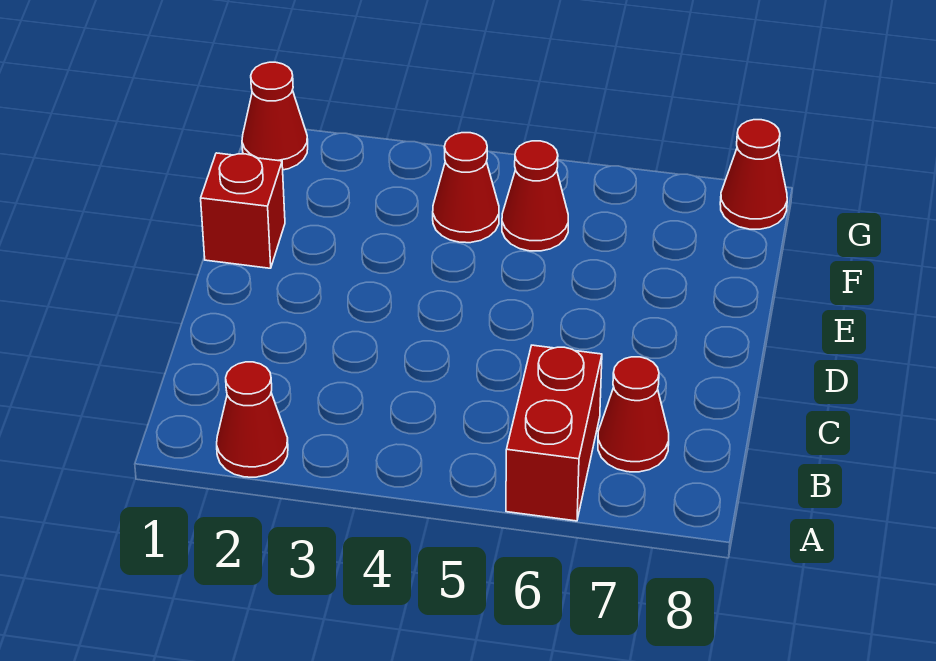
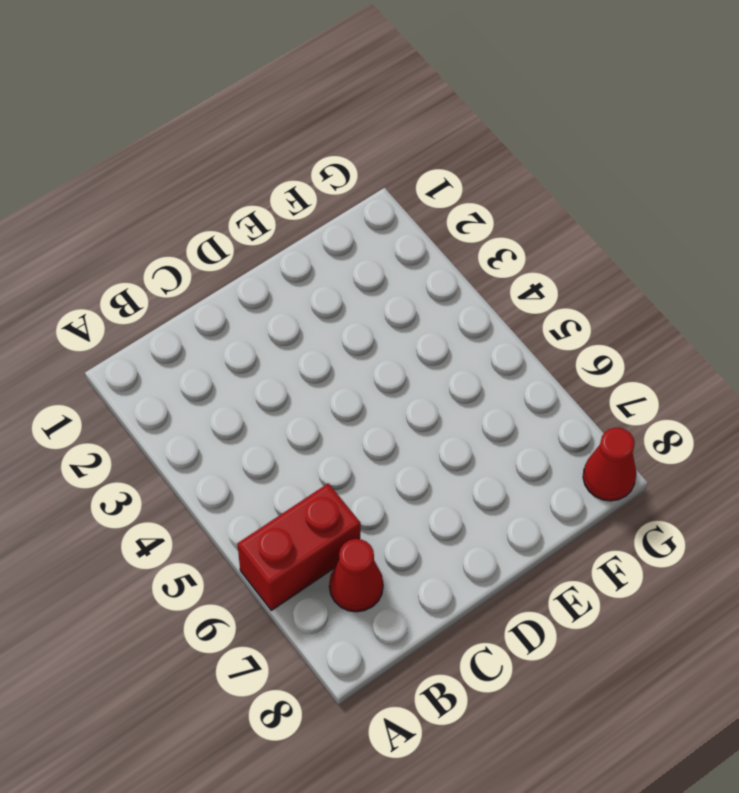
none -> red cone A2 level 1
none -> red brick E1 level 1

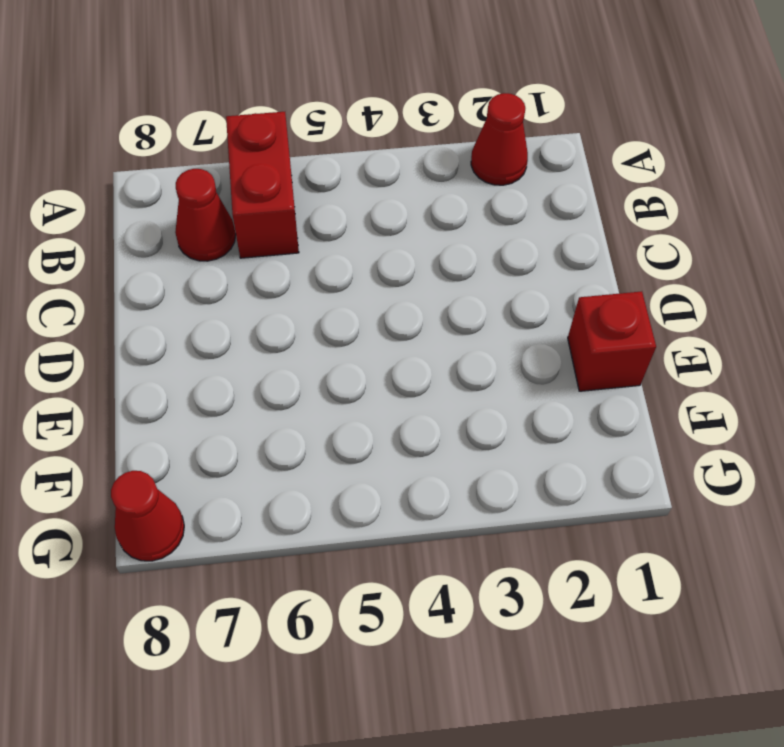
none -> red cone F4 level 1
none -> red cone F5 level 1

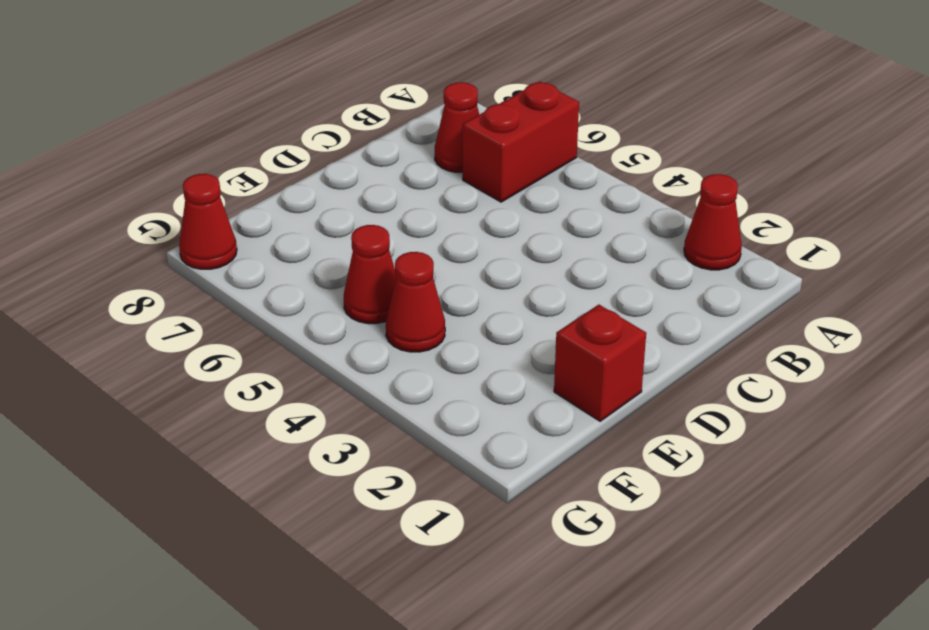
none -> red cone G1 level 1

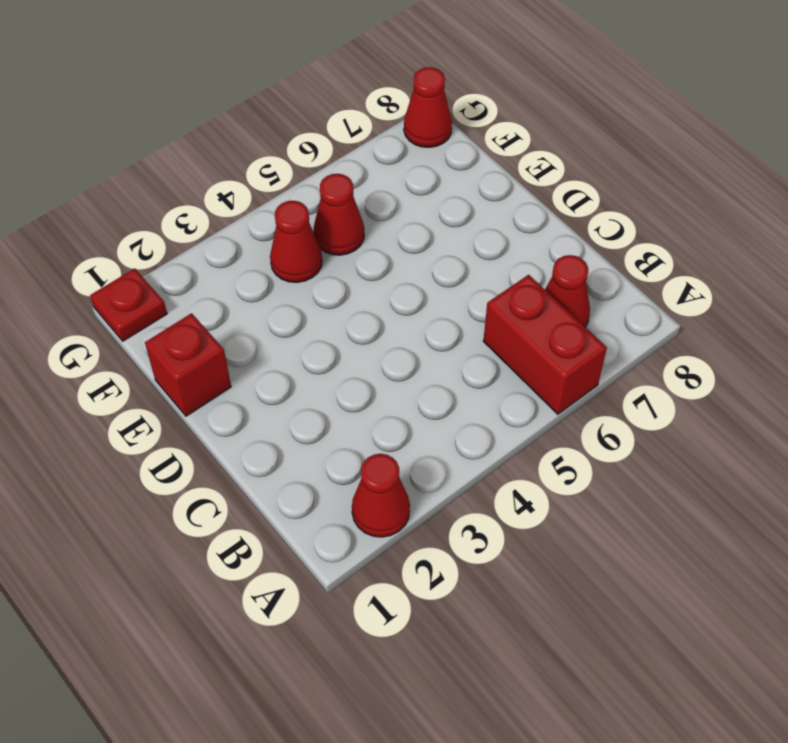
red plate G1 level 1 -> red cone G1 level 1

